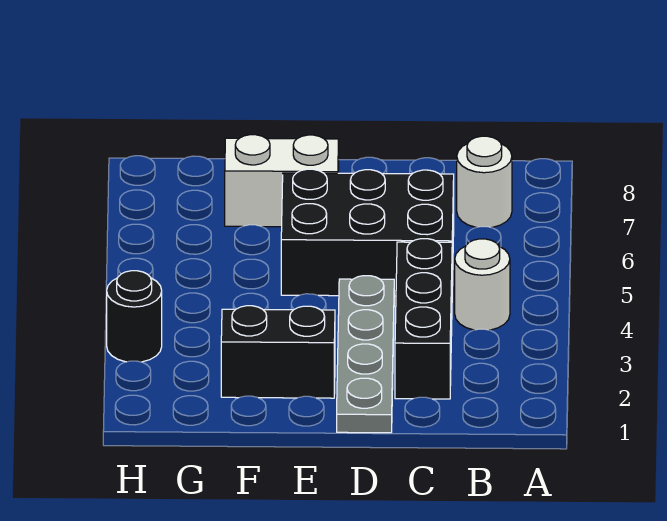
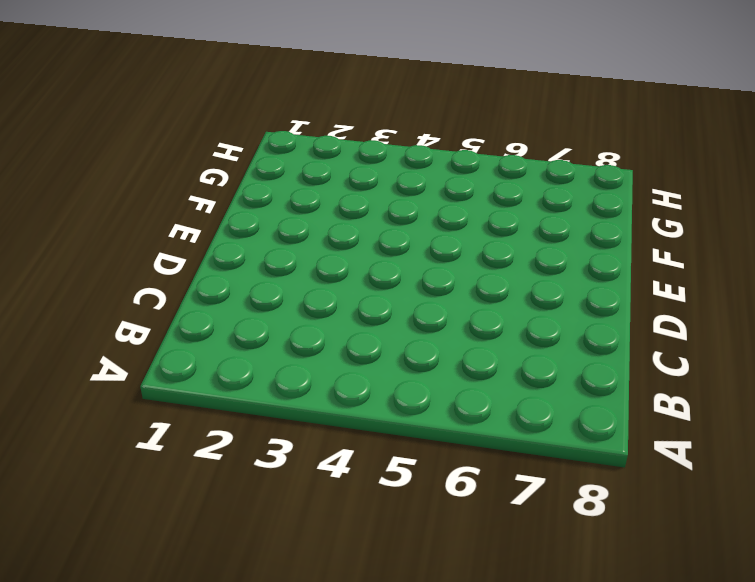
none -> white round brick B4 level 1
none -> white round brick B7 level 1

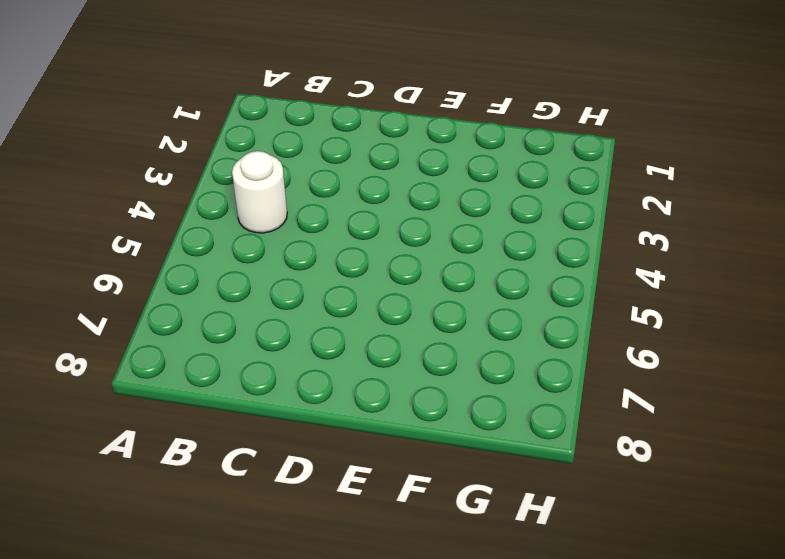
none -> white round brick B7 level 1
none -> black brick C2:C4 level 1

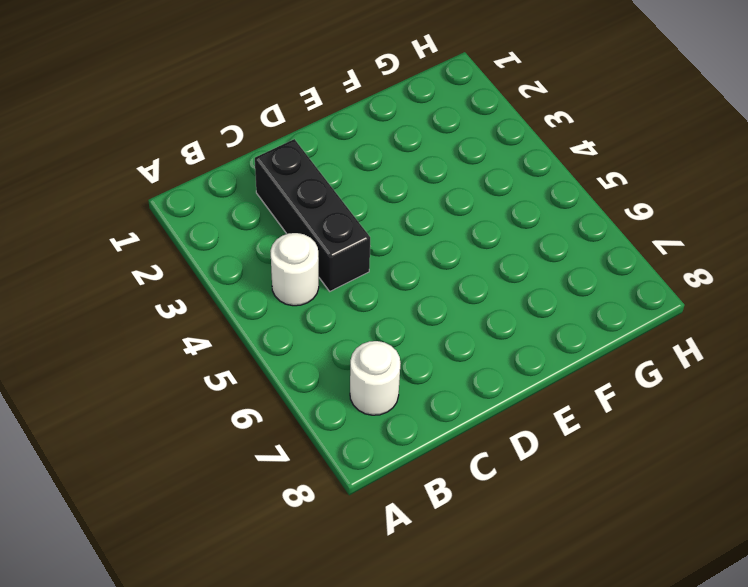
none -> black brick C5:E6 level 1
none -> grey plate D1:D4 level 1

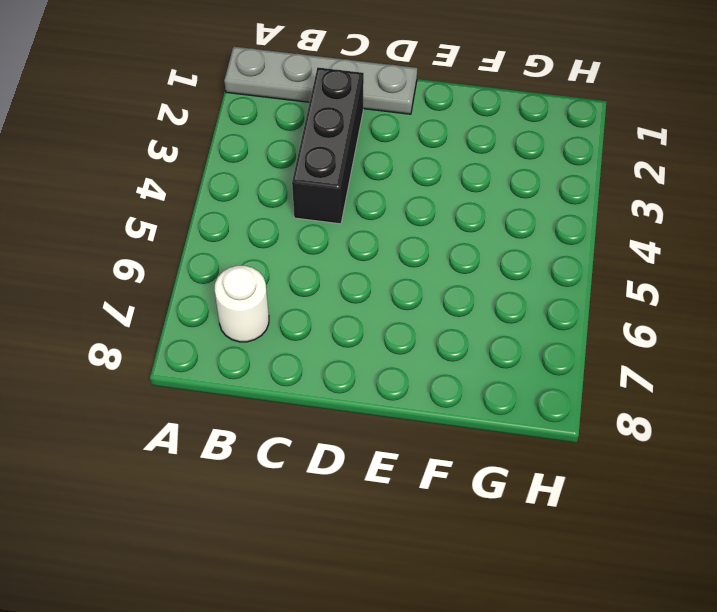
grey plate A1:D1 level 1 -> grey plate D1:D4 level 1
none -> white round brick B4 level 1
none -> black brick C5:E6 level 1

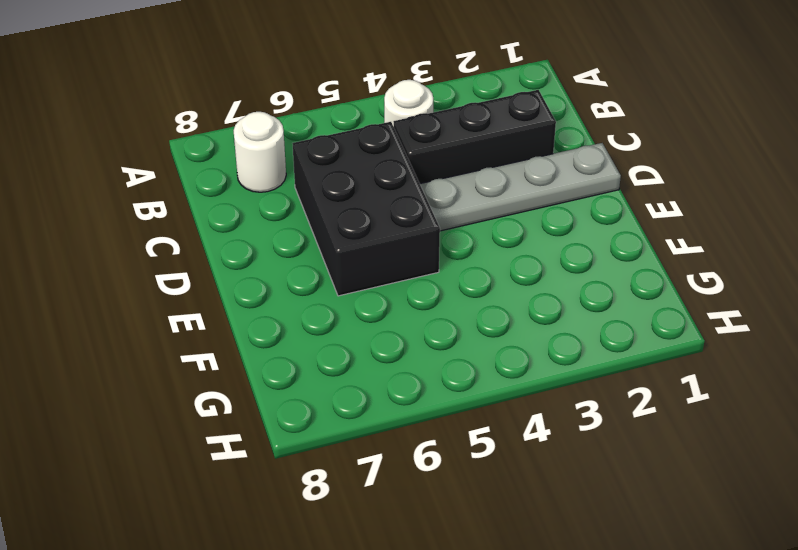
none -> black brick E2:F2 level 1
none -> white brick E7:F7 level 1

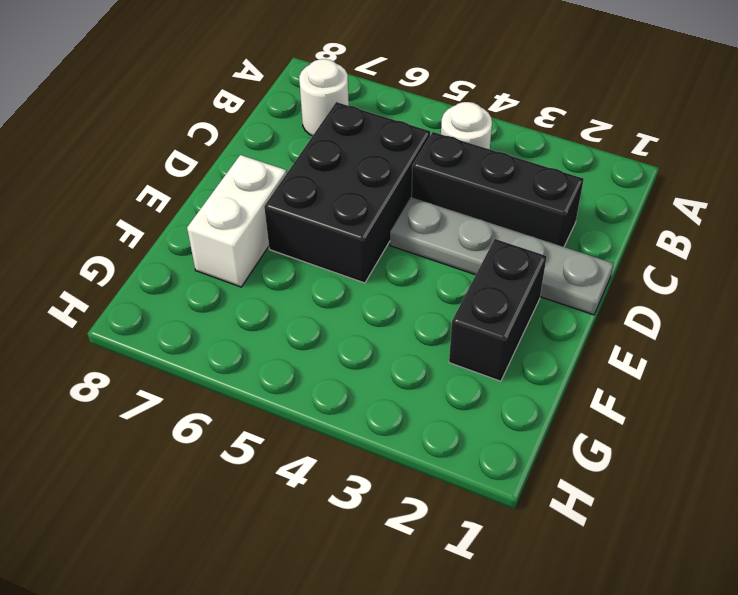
none -> black round brick H3 level 1

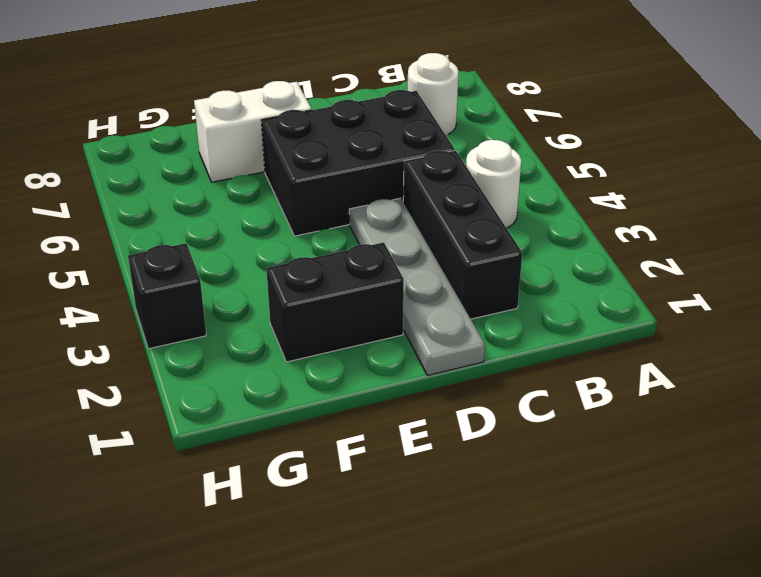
black brick H3 level 1 -> black round brick H3 level 1

